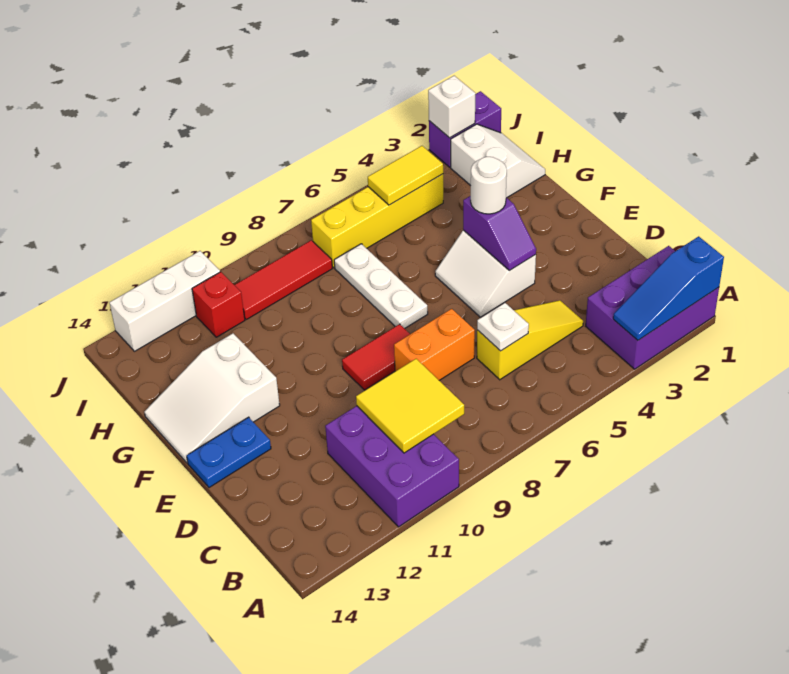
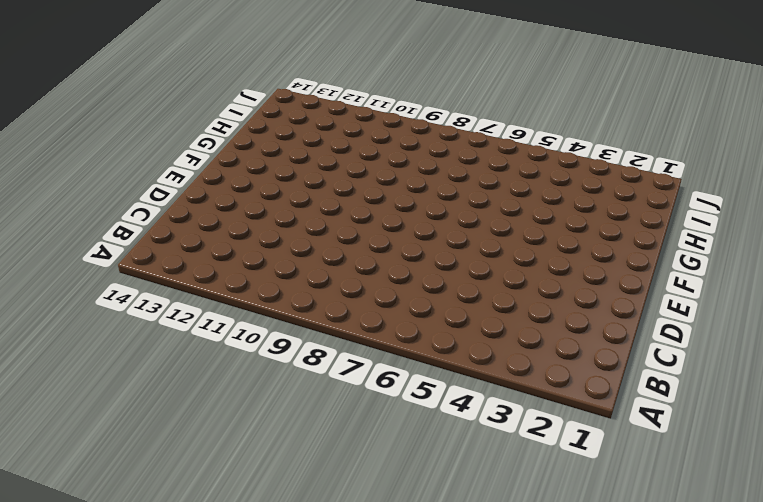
none -> purple brick A1:B3 level 1
none -> purple brick A10:C11 level 1
none -> yellow slope C4:C6 level 1 top 6

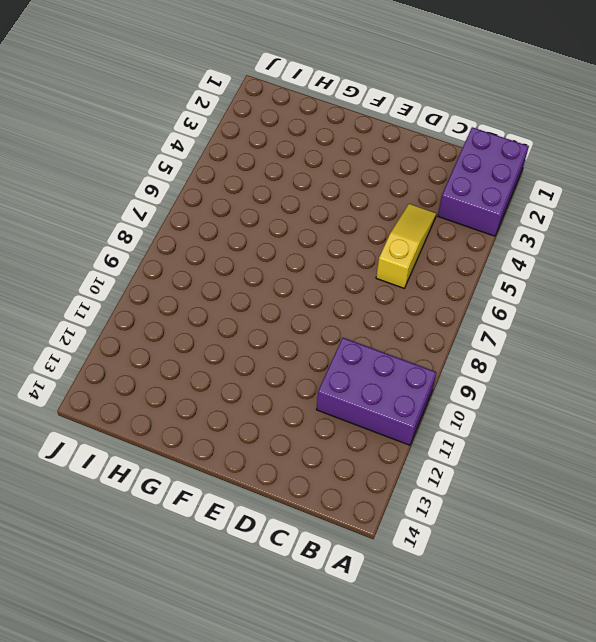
none -> orange brick D7:D8 level 1
none -> white slope E4:F5 level 1 top 4
none -> red tile E8:E9 level 1

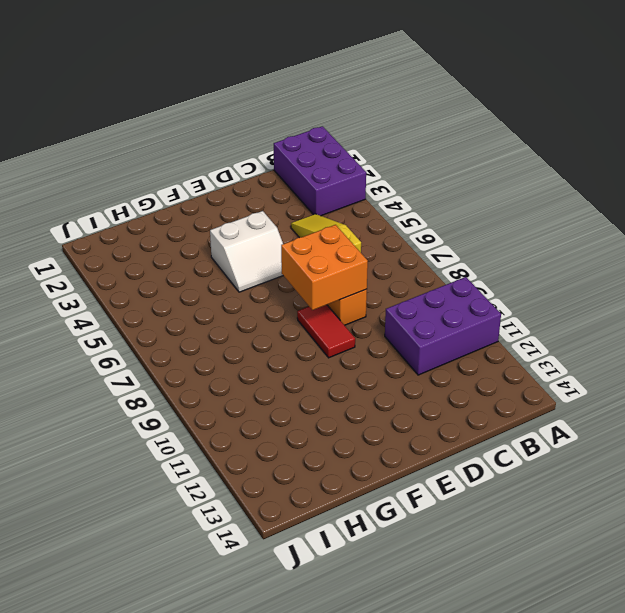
orange brick D7:E8 level 2 -> none
none -> blue plate E13:E14 level 1
none -> white plate F7:H7 level 1
none -> white slope F12:G14 level 1 top 12

